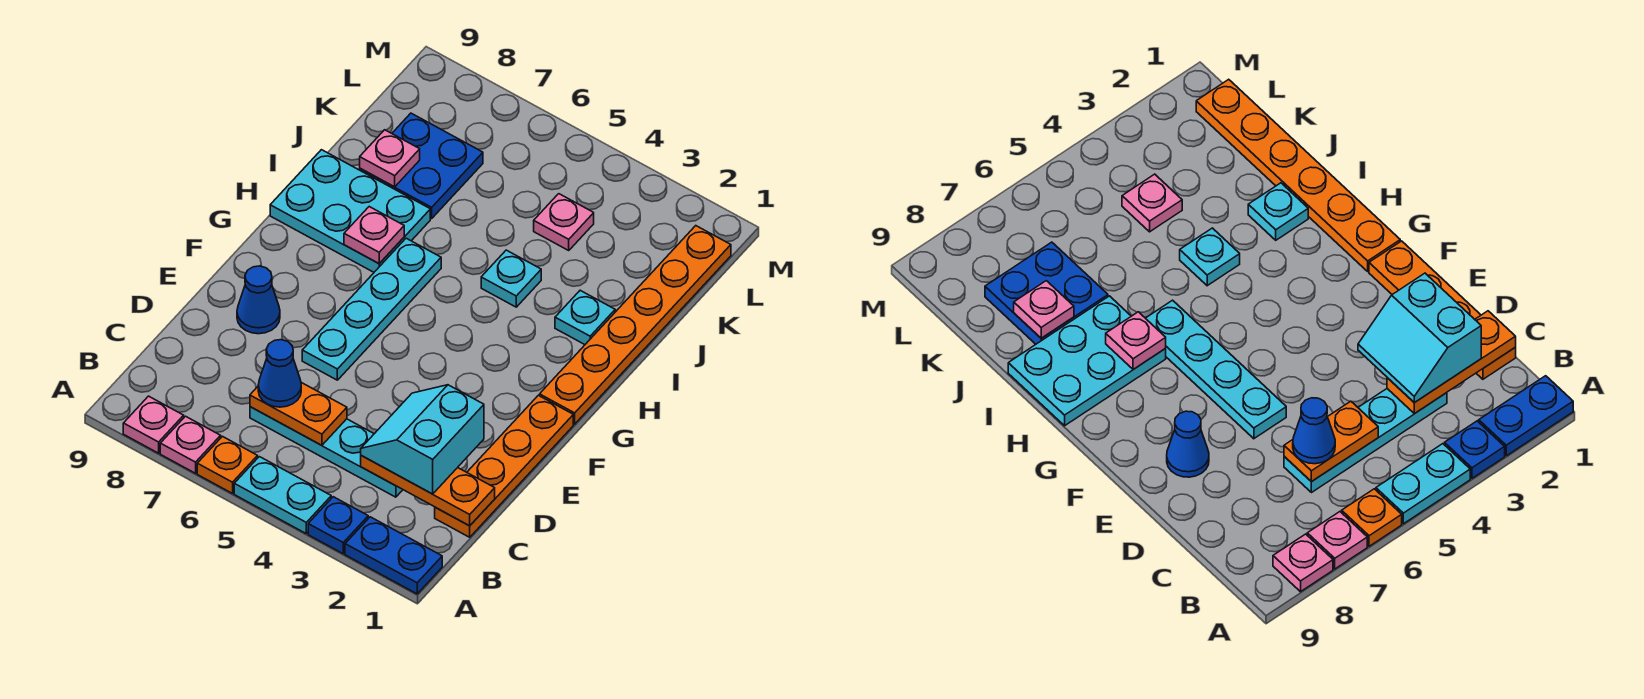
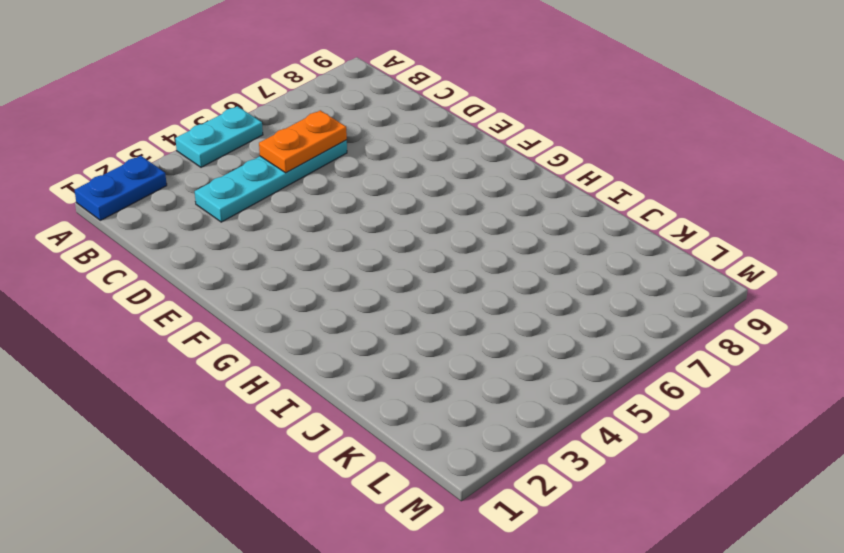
none -> blue plate A3 level 1
none -> orange plate A6 level 1
none -> pink plate A7 level 1

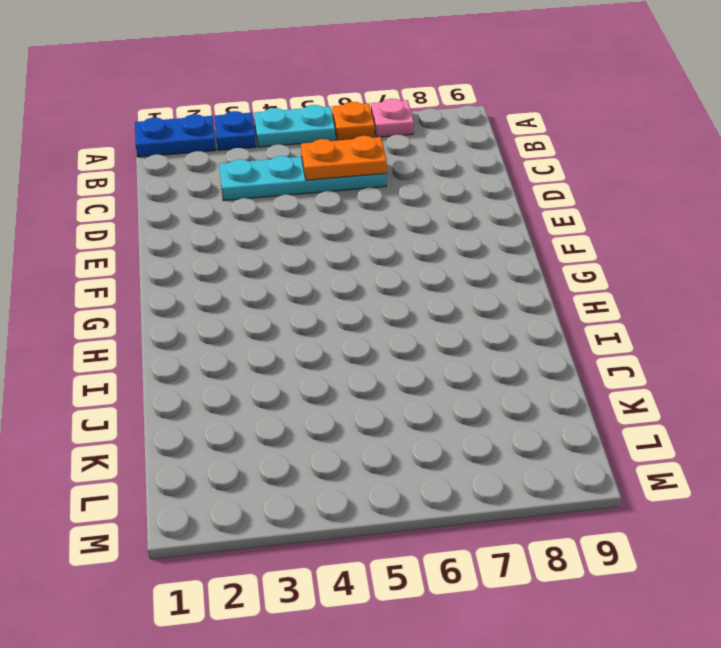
none -> pink plate A8 level 1
none -> orange plate C1:F1 level 1
none -> cyan plate E6:H6 level 1

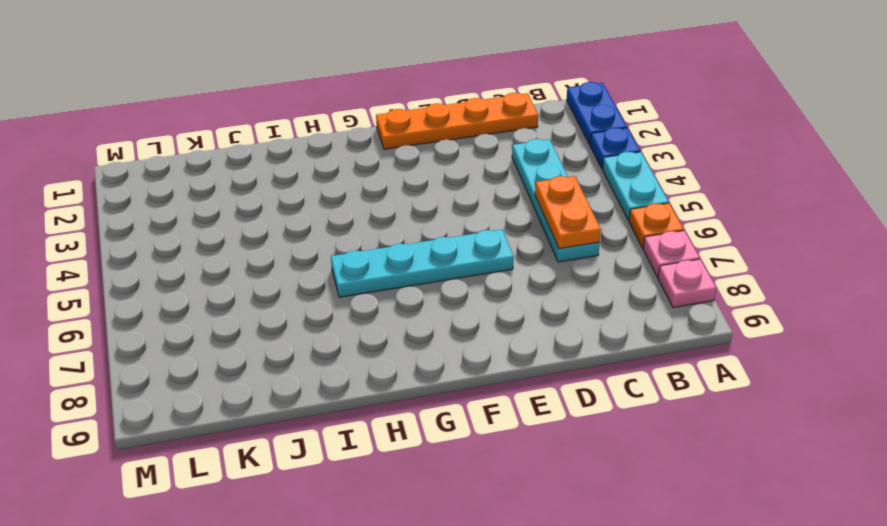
none -> blue cone E8 level 1
none -> orange plate G1:L1 level 1
none -> cyan plate H7:I9 level 1

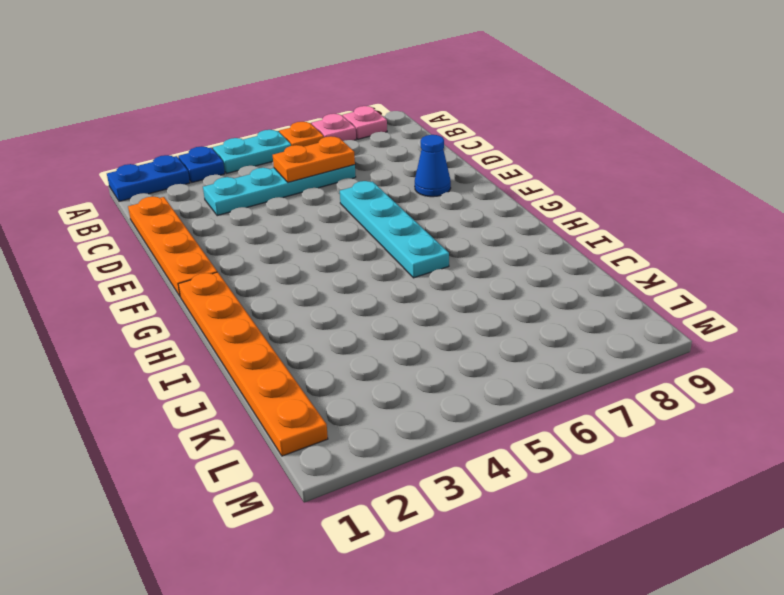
none -> cyan plate H7:I9 level 1
none -> cyan plate I2 level 1
none -> cyan plate I4 level 1

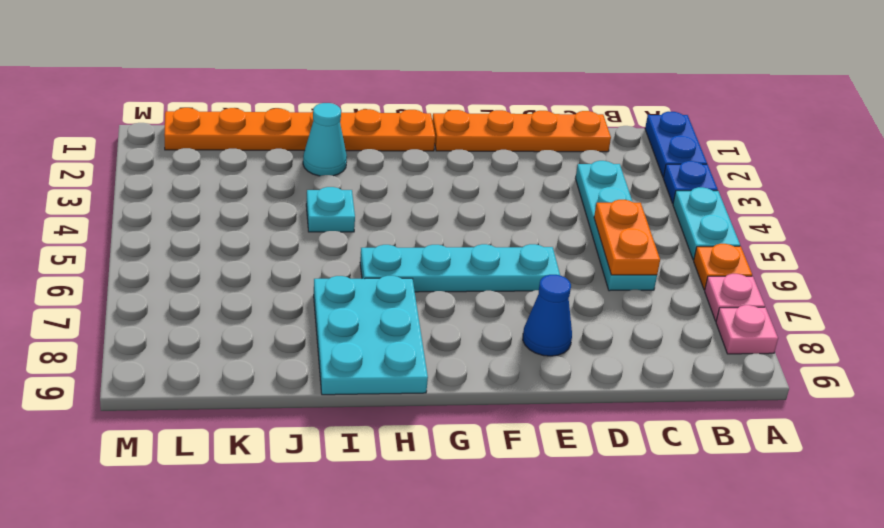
cyan cone I2 level 1 -> cyan plate I2 level 1
none -> blue plate J7:K8 level 1
none -> pink plate K4 level 1
none -> orange plate C1:C3 level 2

